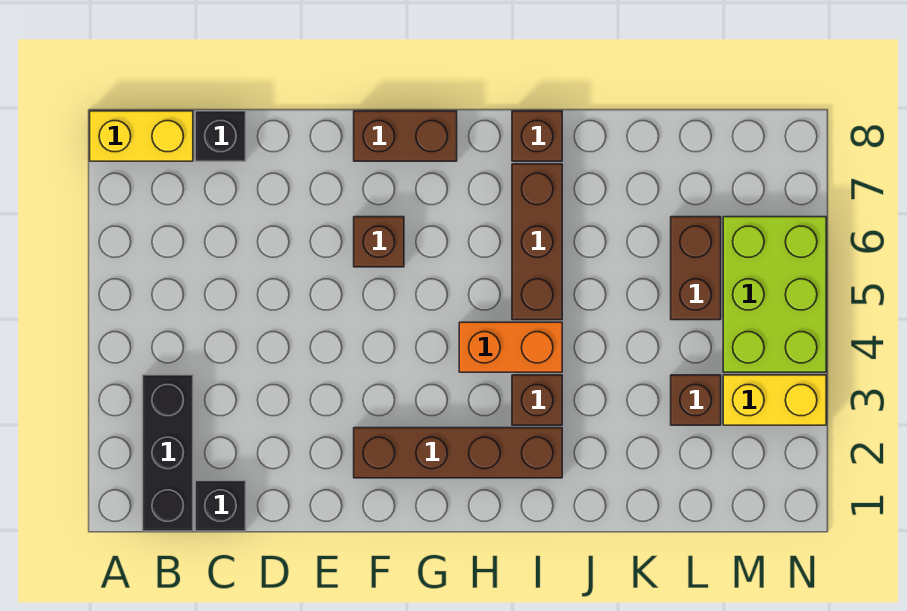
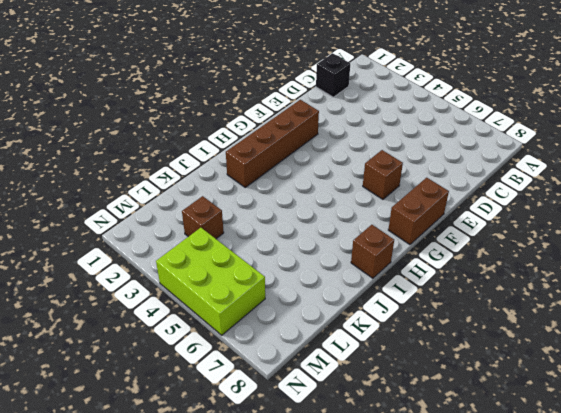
none -> yellow brick A8:B8 level 1
none -> black brick B1:B3 level 1
none -> black brick C8 level 1

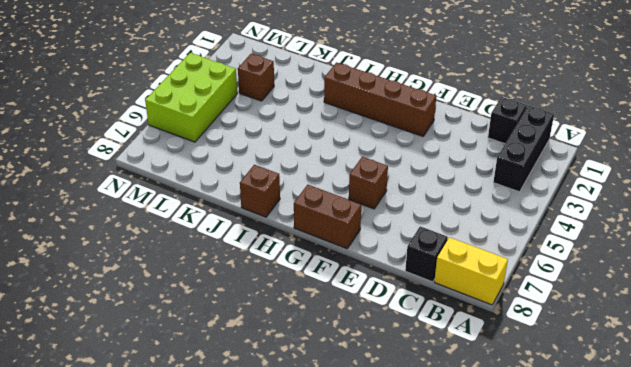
none -> orange brick H4:I4 level 1
none -> brown brick I3 level 1
none -> brown brick I5:I7 level 1

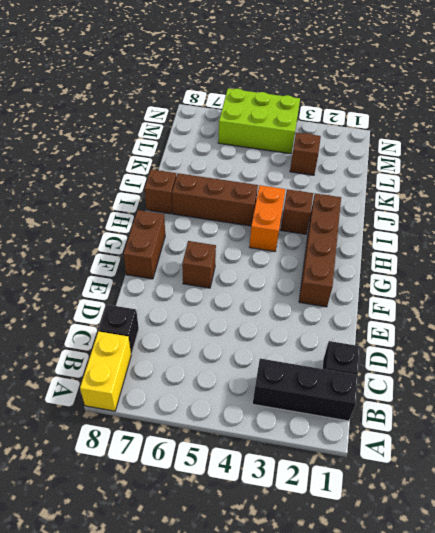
none -> brown brick L5:L6 level 1
none -> yellow brick M3:N3 level 1

